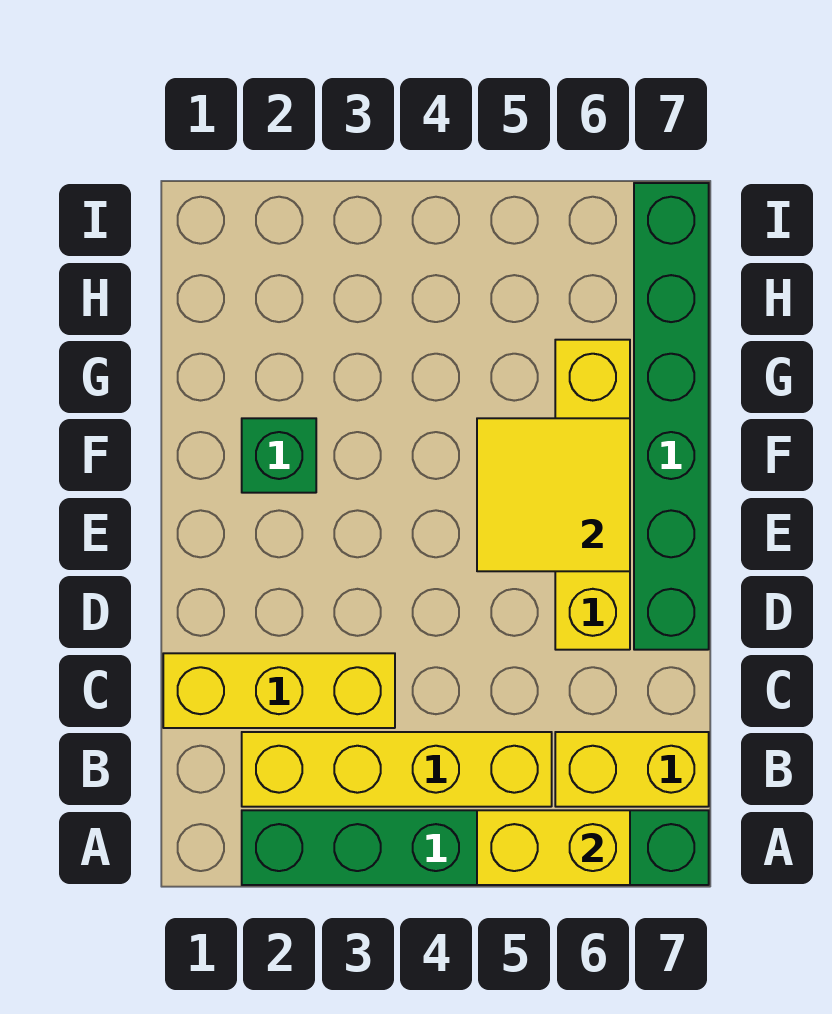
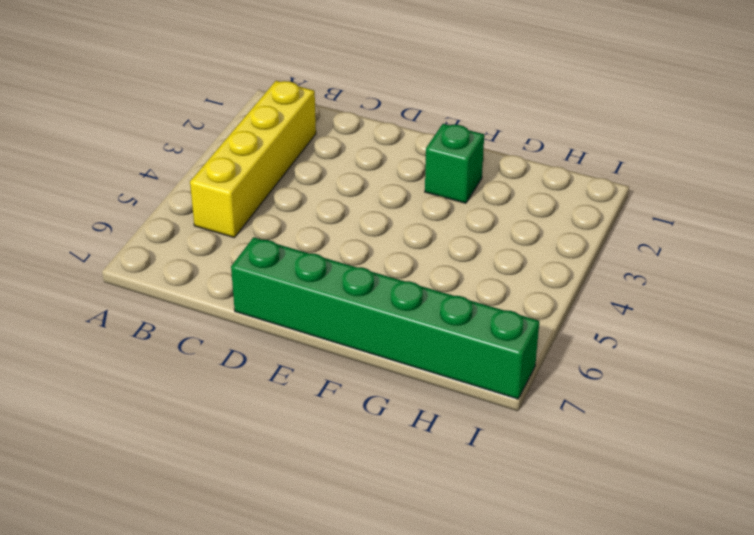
none -> green brick A2:A7 level 1
none -> yellow brick B6:B7 level 1

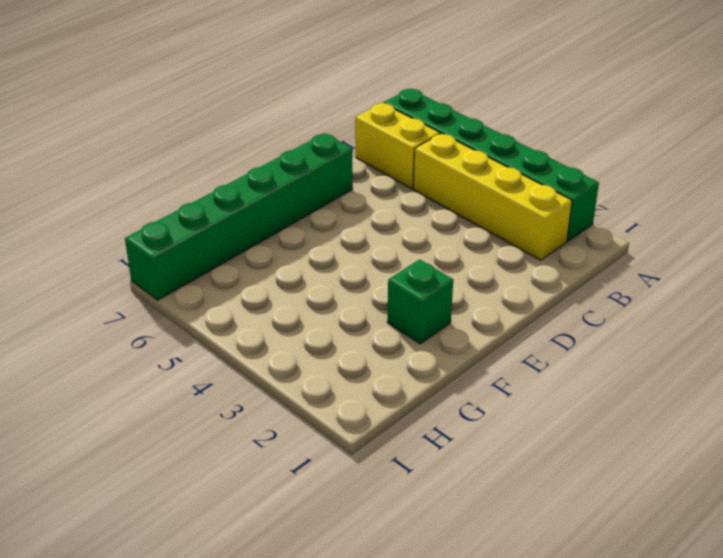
none -> yellow brick C1:C3 level 1
none -> yellow brick D6:G6 level 1

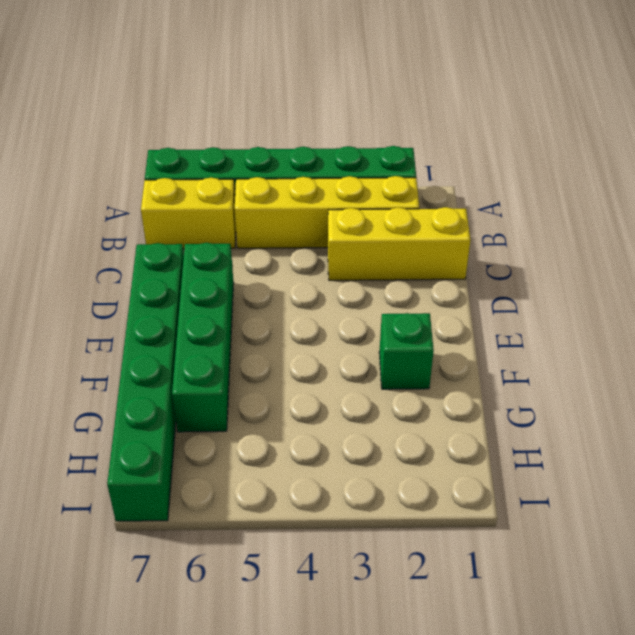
green brick D6:G6 level 1 -> yellow brick D6:G6 level 1
none -> yellow brick A5:A6 level 2
none -> yellow tile E5:F6 level 2

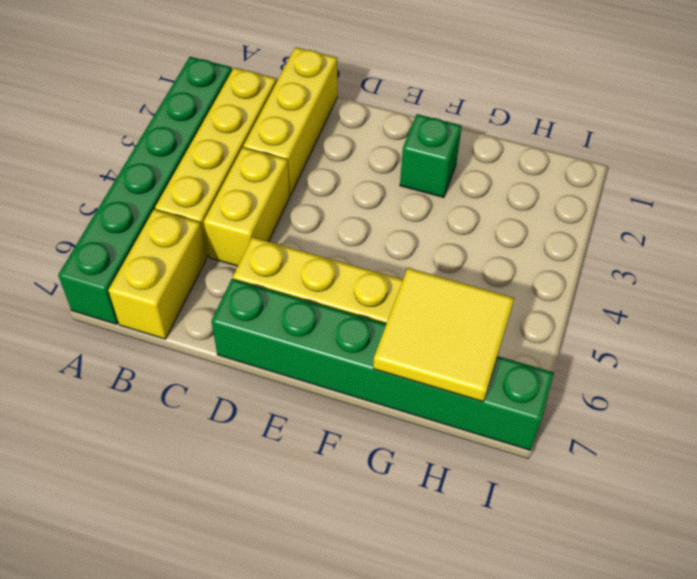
yellow brick C4:C5 level 1 -> yellow brick A5:A6 level 2
yellow tile G6:H7 level 2 -> yellow tile E5:F6 level 2

